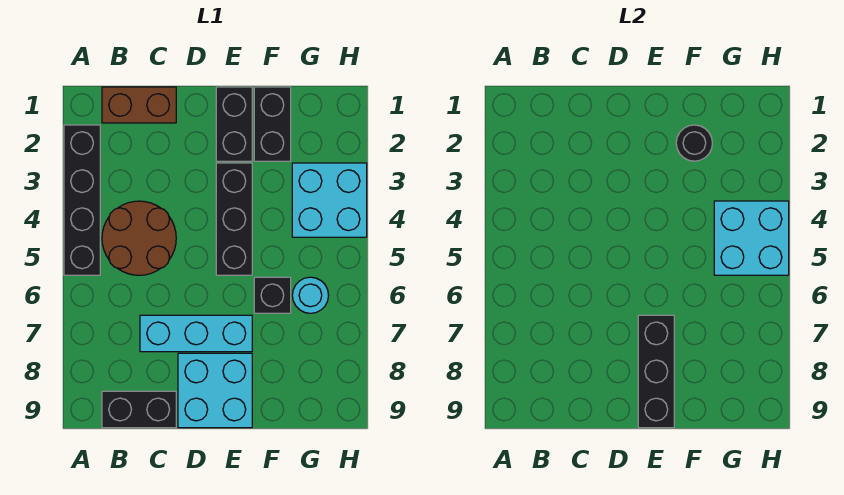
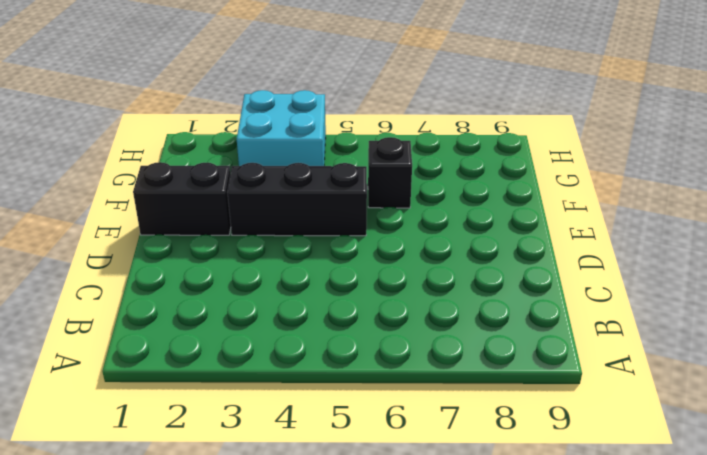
none -> black brick A2:A5 level 1
none -> brown brick B1:C1 level 1
none -> brown round brick B4:C5 level 1

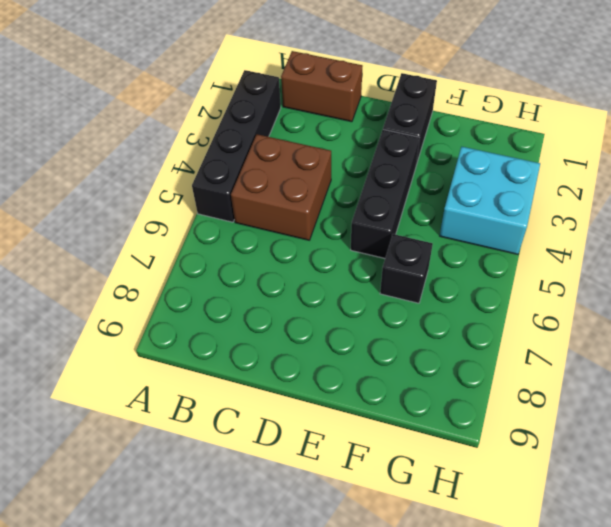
brown brick B4:C5 level 1 -> brown round brick B4:C5 level 1
none -> black brick B9:C9 level 1
none -> cyan brick C7:E7 level 1
none -> cyan brick D8:E9 level 1

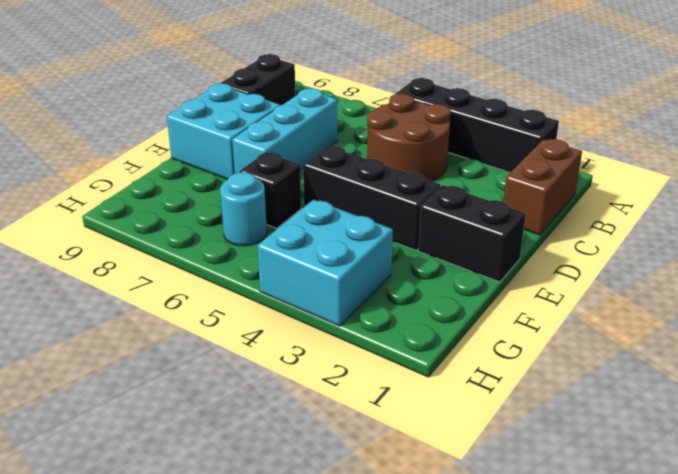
none -> black brick F1:F2 level 1
none -> black brick E7:E9 level 2
none -> black round brick F2 level 2

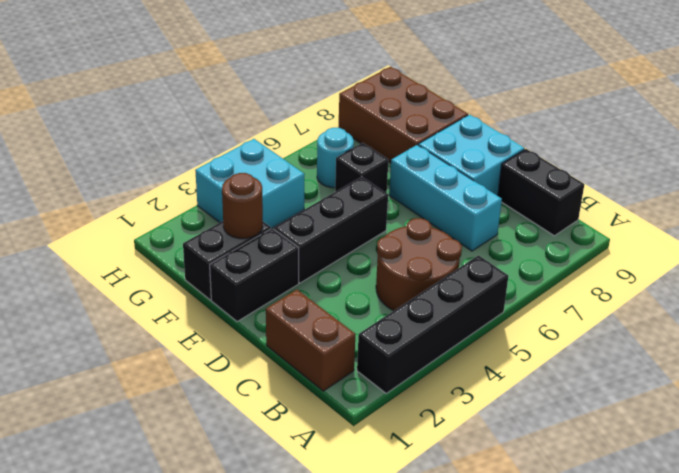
brown round brick F2 level 2 -> black round brick F2 level 2
brown brick F8:H9 level 1 -> none
none -> black brick E7:E9 level 2
none -> cyan brick G4:H5 level 2

